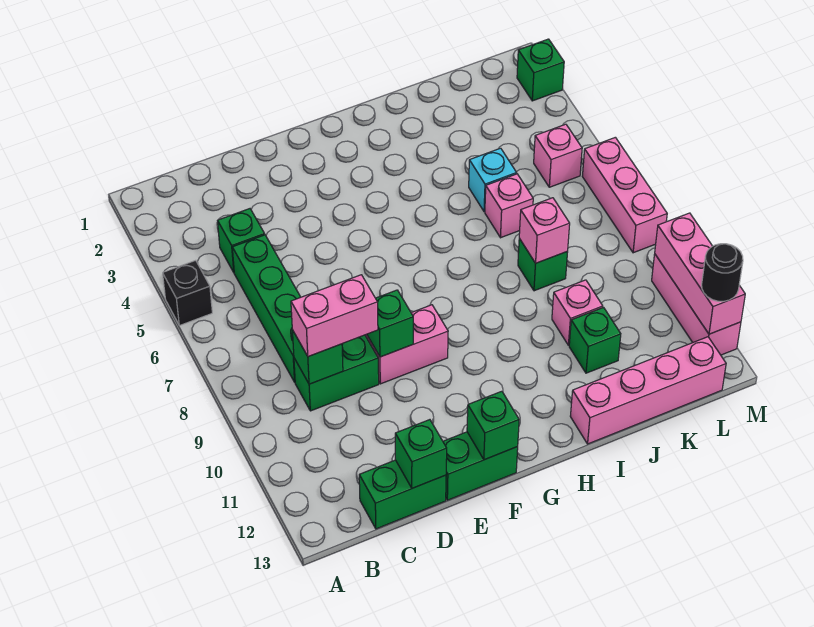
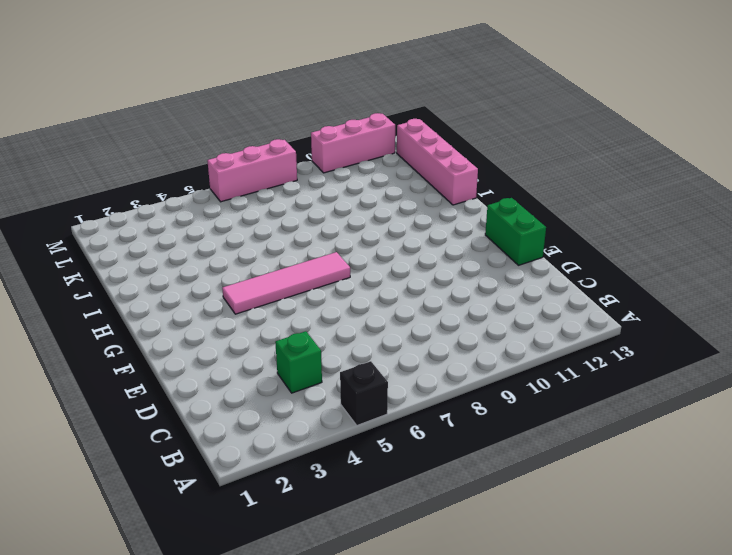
pink tile G4:G7 level 1 -> none
none -> green brick C5:C8 level 1
none -> green brick C9:D9 level 1
none -> green brick C13:D13 level 1

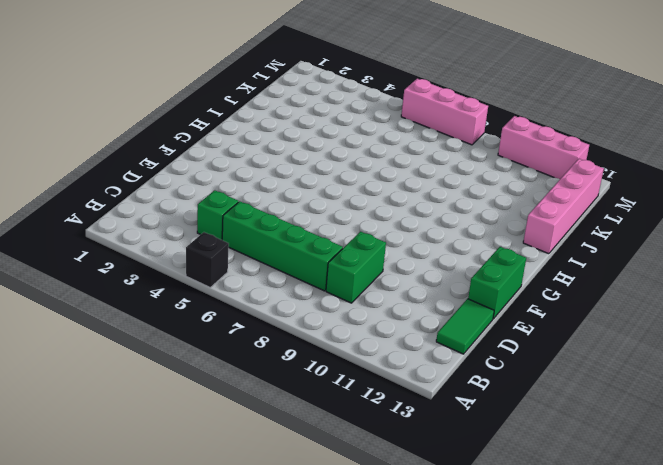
green tile C13:D13 level 1 -> green brick C13:D13 level 1
none -> pink brick E9:F9 level 1
none -> cyan brick J5 level 1
none -> pink brick J6 level 1

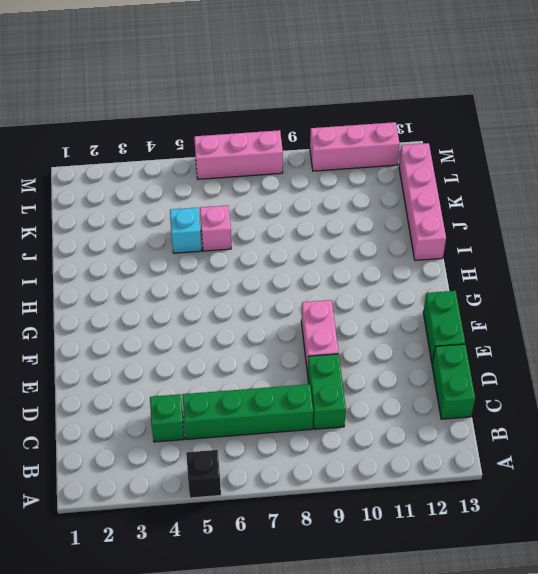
none -> green brick J8 level 1
none -> pink brick J10 level 1
none -> green brick J11 level 1

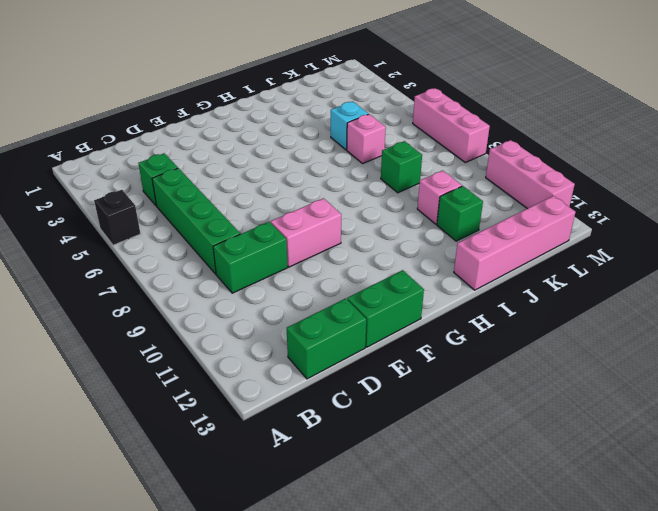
none -> pink brick L5 level 1
none -> green brick M2 level 1
none -> green brick C9 level 2

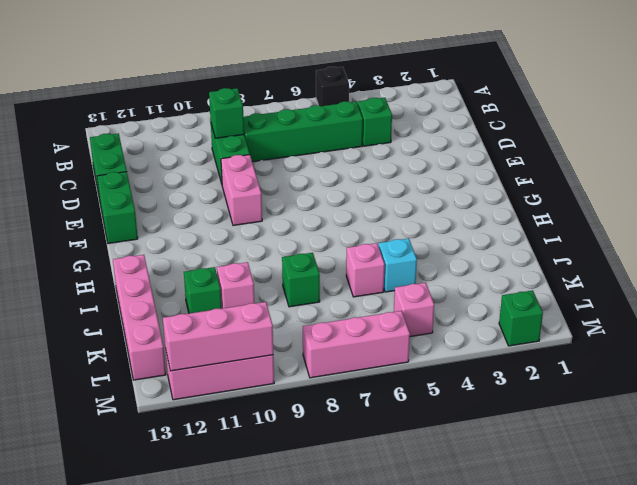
none -> green brick D13 level 2
none -> green brick E9 level 2
none -> green brick F13 level 2

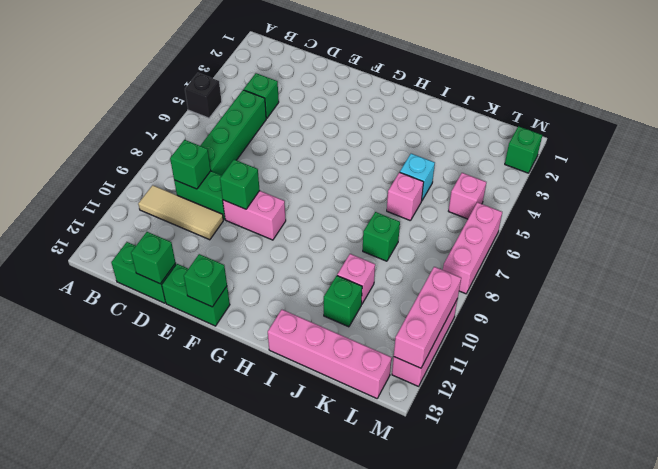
tan tile B10:D10 level 1 -> none
none -> pink brick J8 level 2
none -> pink brick C9:D9 level 3
none -> black round brick M12 level 3

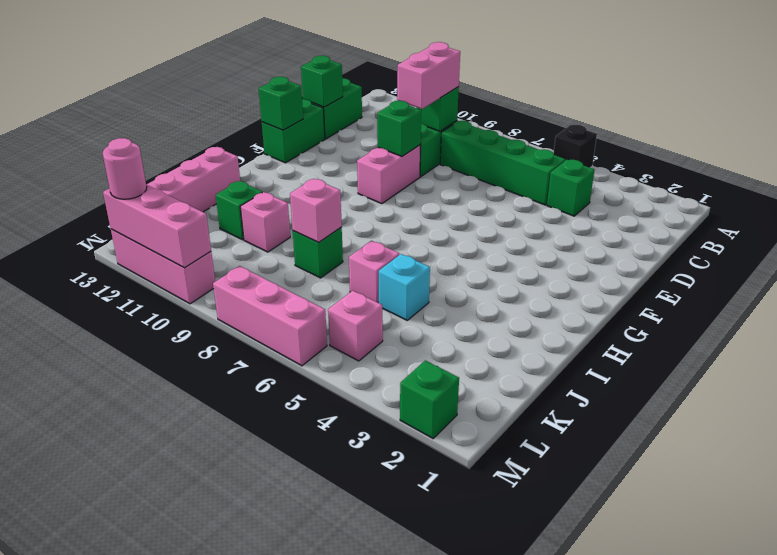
pink round brick M12 level 3 -> black round brick M12 level 3

